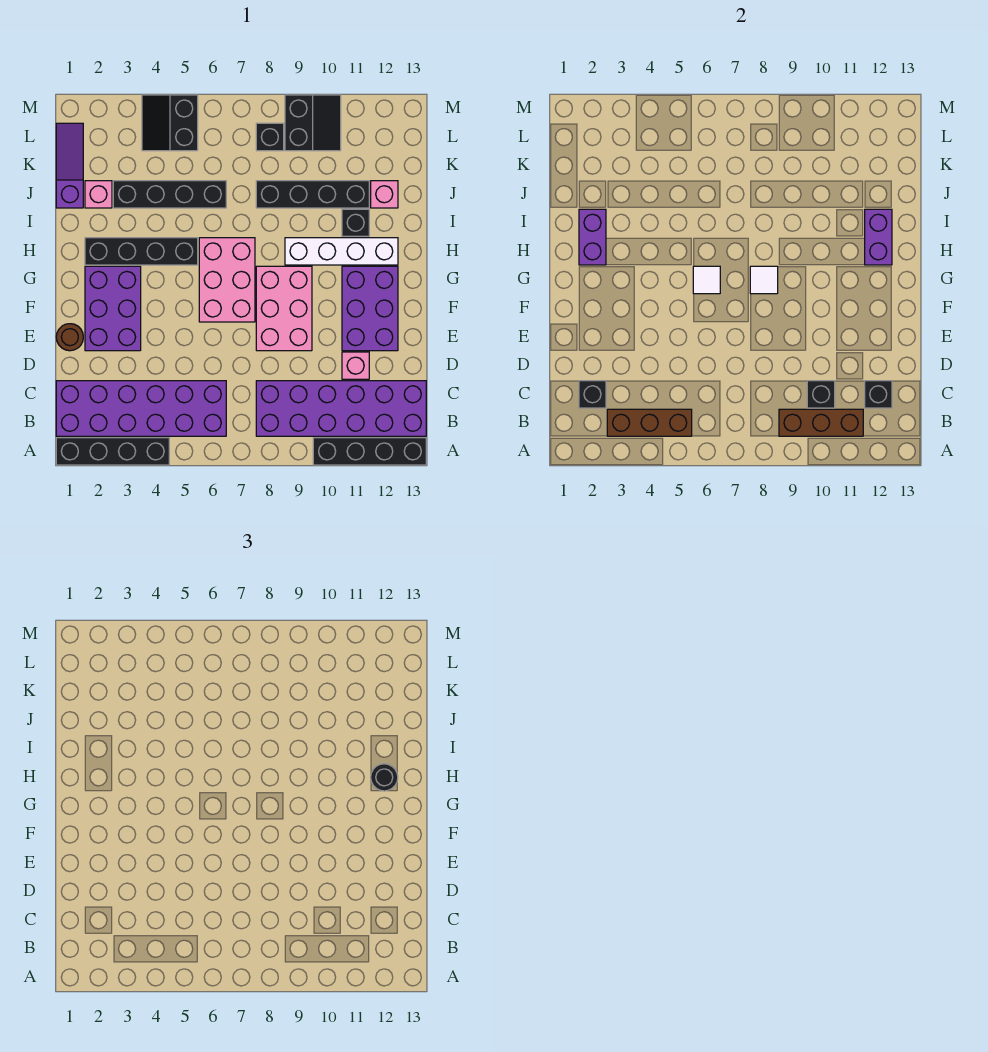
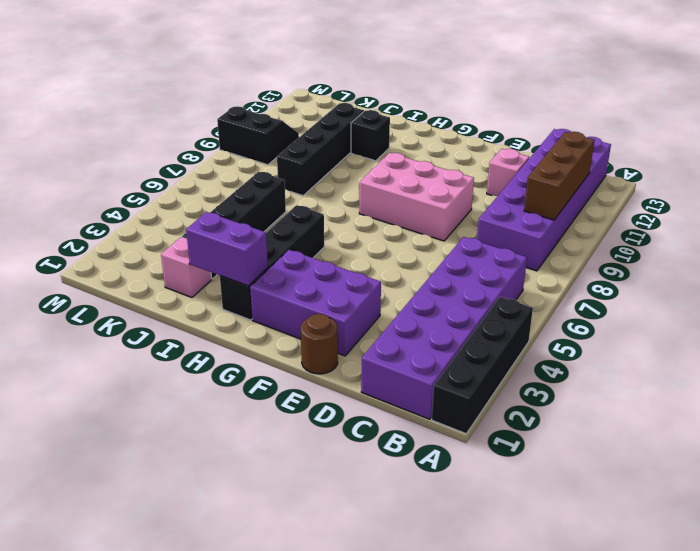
none -> black brick A10:A13 level 1
none -> purple brick E11:G12 level 1
none -> pink brick F6:H7 level 1
none -> white brick H9:H12 level 1

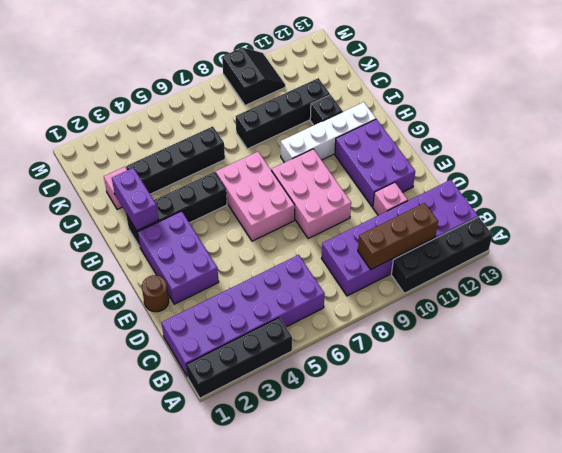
none -> purple slope J1:L1 level 1 top J
none -> pink brick J12 level 1
none -> black slope L4:M5 level 1 top 5
none -> black brick L8 level 1

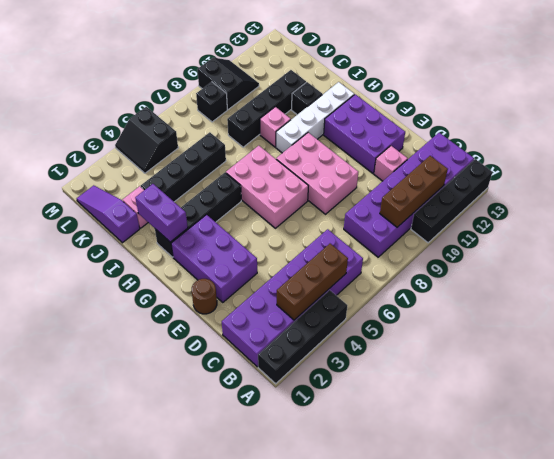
pink brick I9 level 1 -> pink brick J12 level 1
none -> black brick C2 level 2
none -> black brick C10 level 2
none -> black brick C12 level 2
none -> white tile G6 level 2

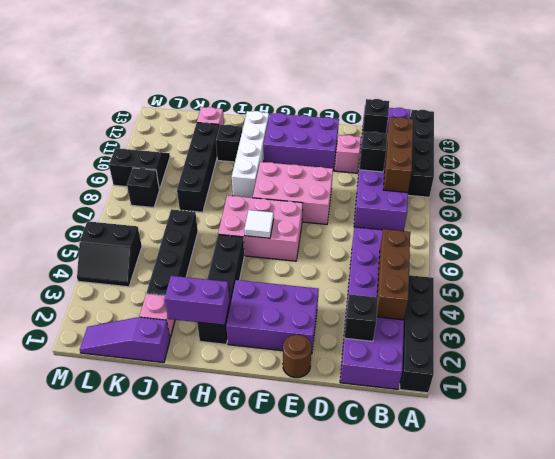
none -> white tile G8 level 2
none -> purple brick H12:I12 level 2
none -> black round brick H12 level 3

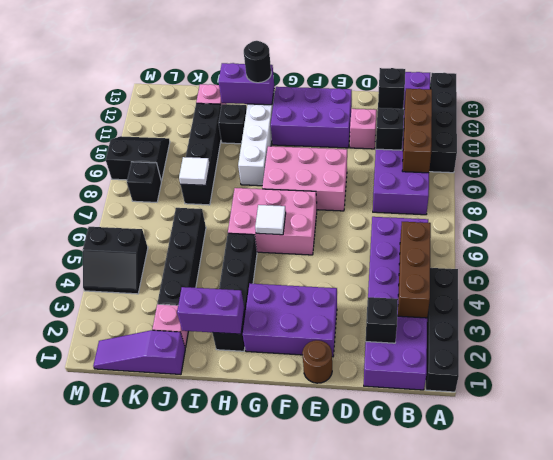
white tile J8 level 2 -> white tile G8 level 2

